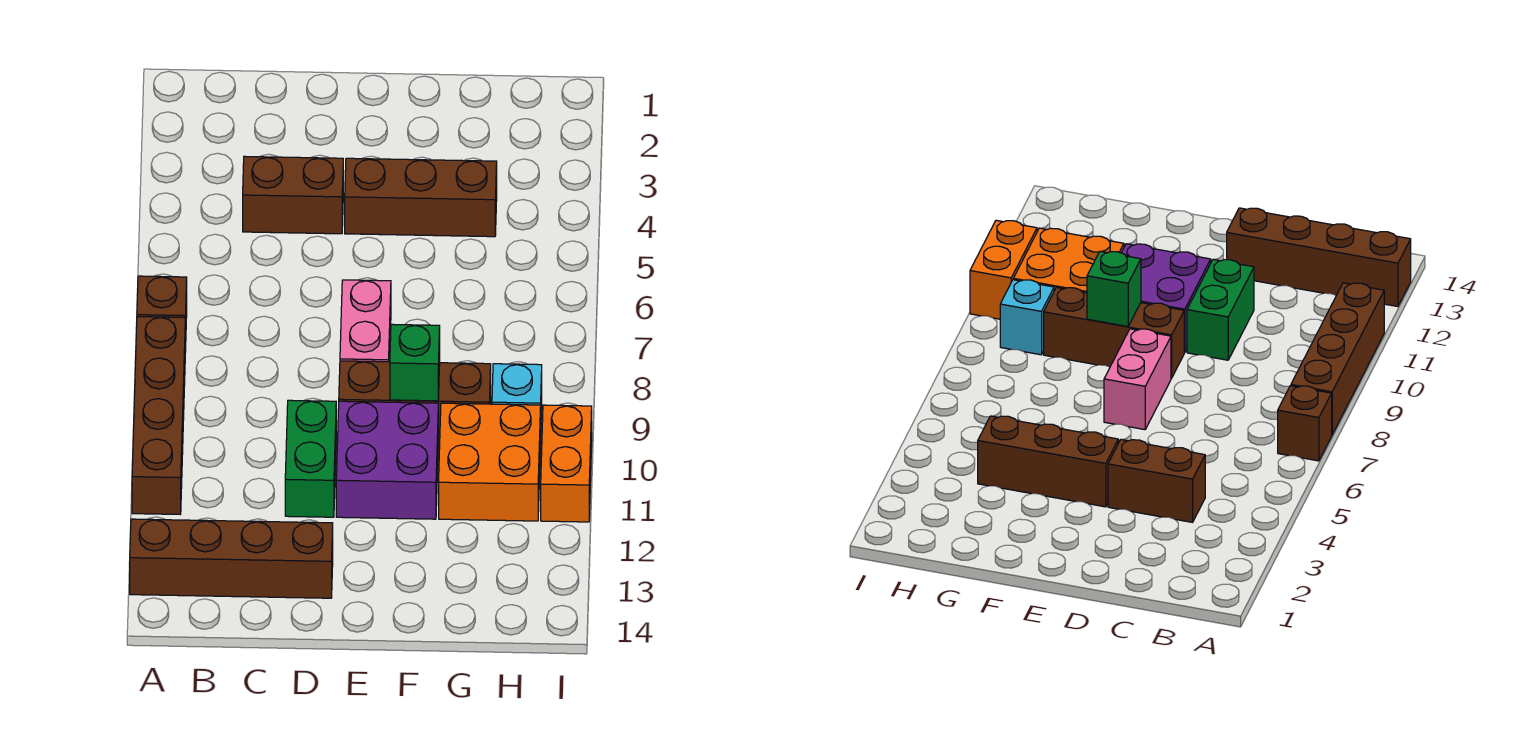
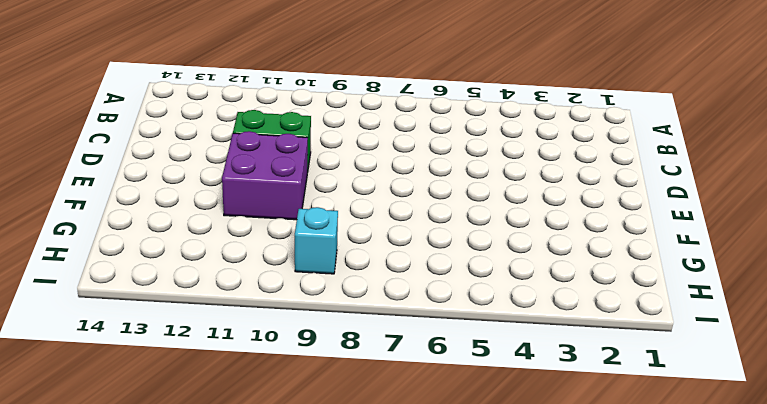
none -> brown brick A7 level 1
none -> brown brick A8:A11 level 1
none -> brown brick A13:D13 level 1

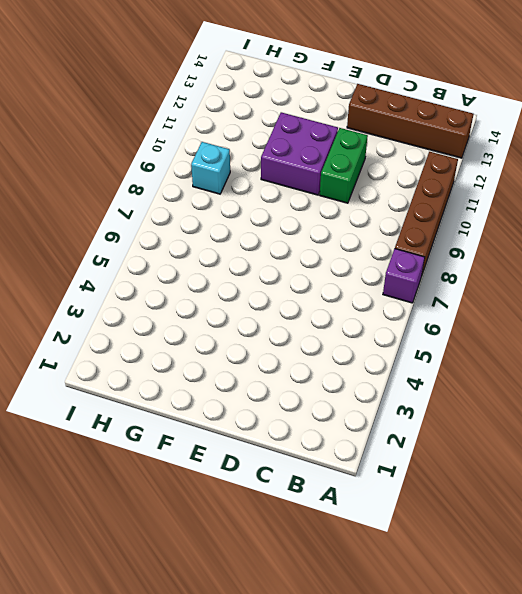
purple brick A7 level 1 -> brown brick A7 level 1
none -> brown brick C4:D4 level 1
none -> brown brick E4:G4 level 1
none -> pink brick E7:E8 level 1

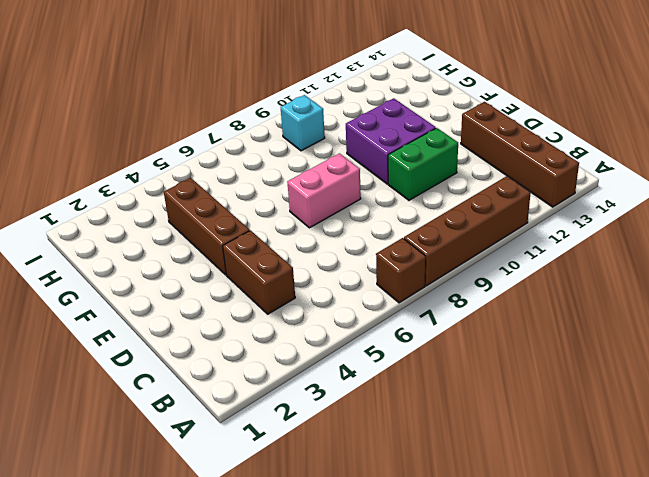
none -> brown brick E9:G9 level 1
none -> orange brick G10:H11 level 1
none -> orange brick I10:I11 level 1

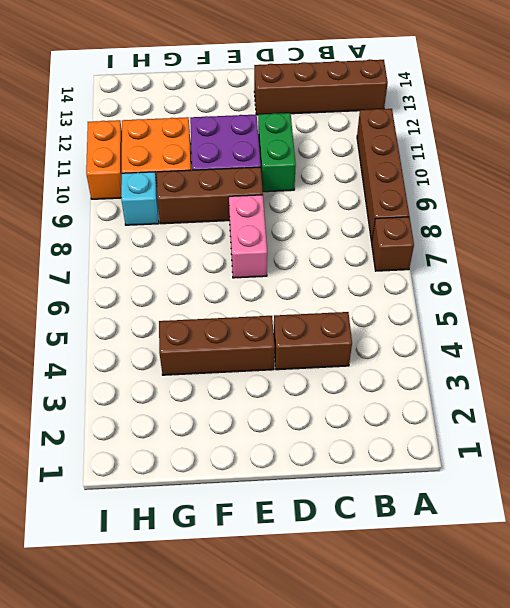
none -> green brick F9 level 2

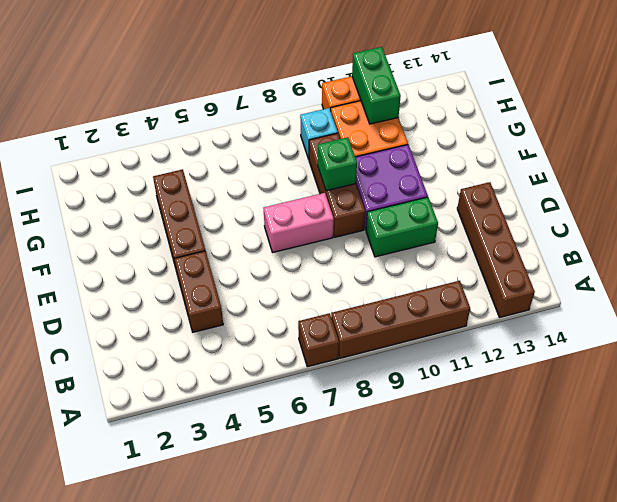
green brick H11:I11 level 2 -> none

